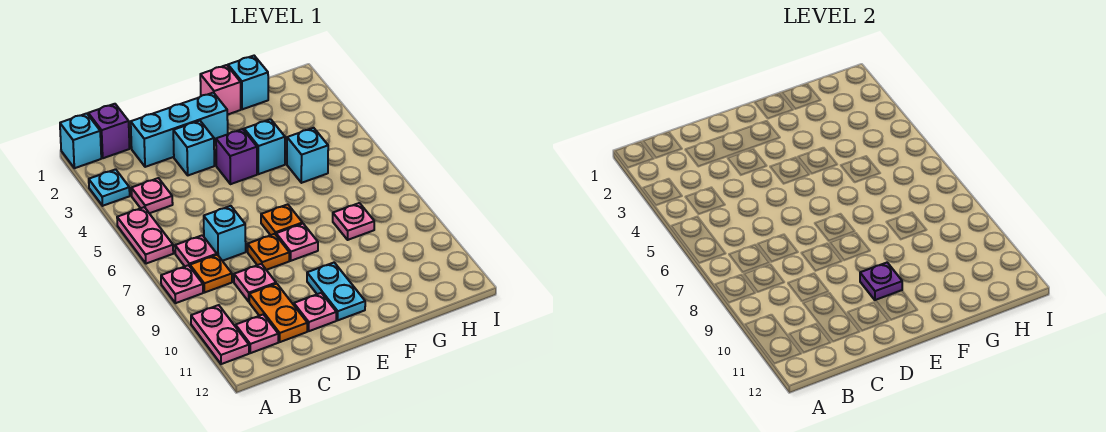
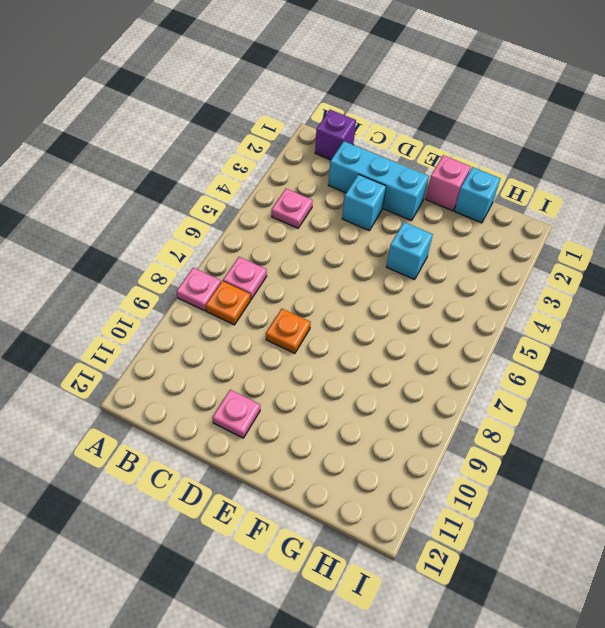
none -> cyan brick A1 level 1
none -> cyan plate A3 level 1
none -> pink plate A5:A6 level 1

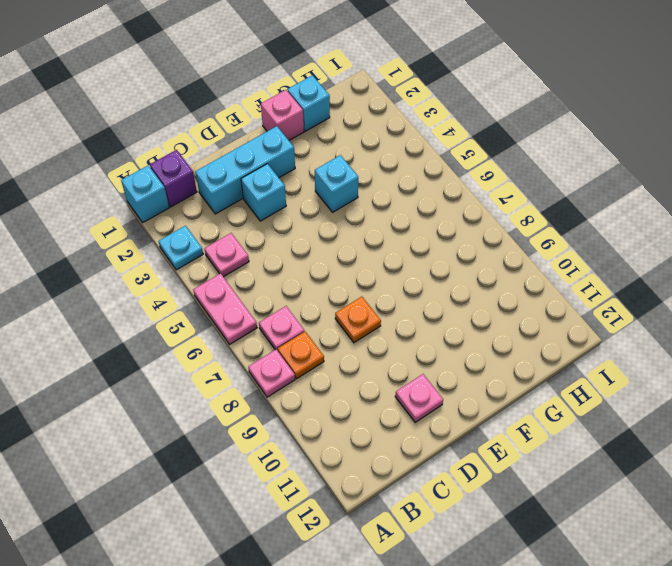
none -> pink plate A10:A11 level 1
none -> pink plate B11 level 1
none -> cyan brick C7 level 1

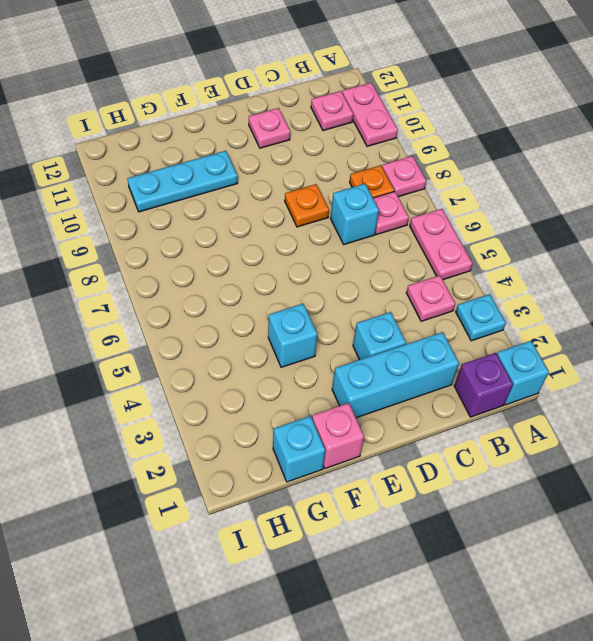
cyan plate F10:H10 level 1 -> none
none -> pink plate C9 level 1
none -> orange plate C10:C11 level 1
none -> purple brick E4 level 1

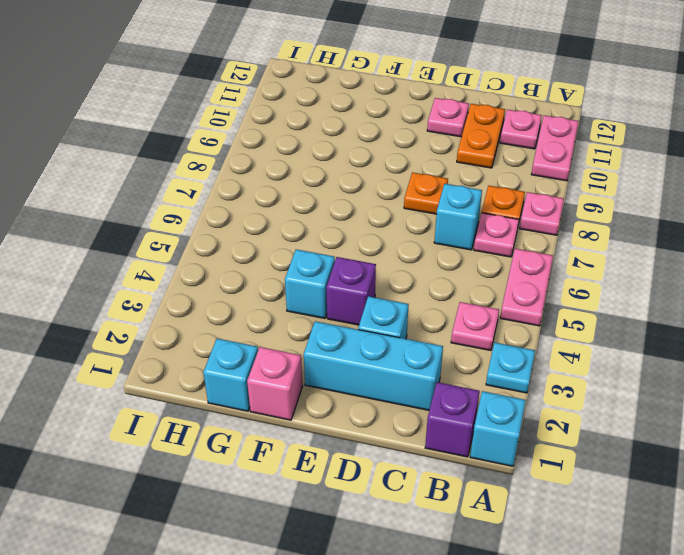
none -> pink plate C9 level 1
none -> orange plate E7 level 1
none -> pink plate E8 level 1

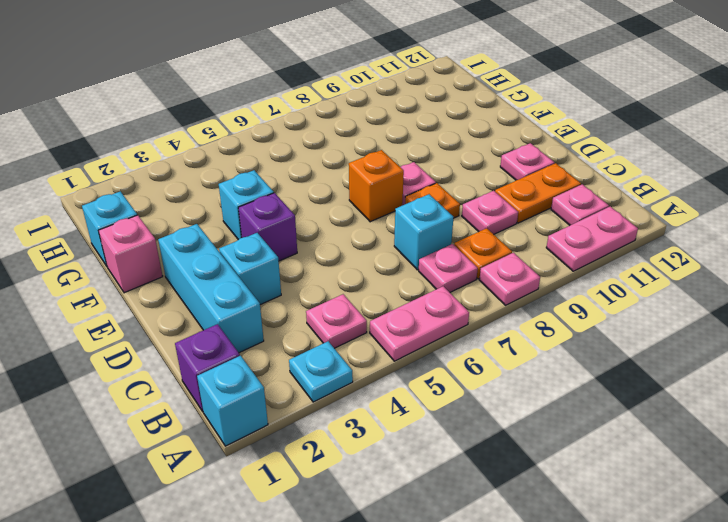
orange brick E7 level 1 -> orange plate E7 level 1
none -> cyan plate E10:E11 level 1
none -> cyan brick G5 level 1
none -> pink plate G8 level 1

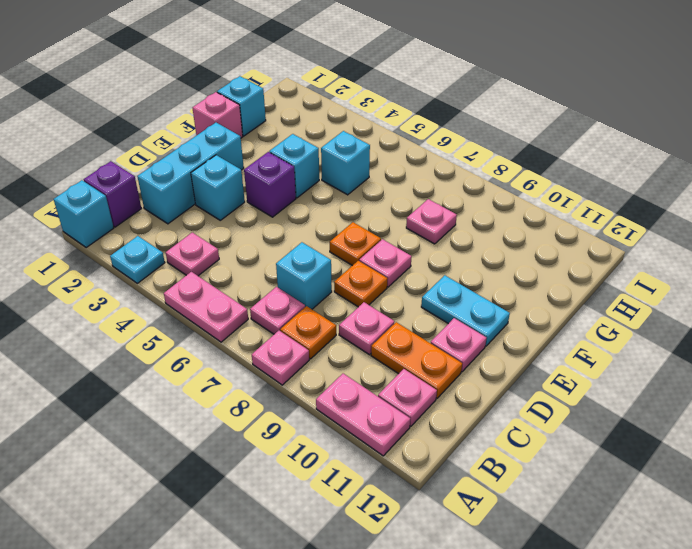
none -> purple plate E10 level 2

